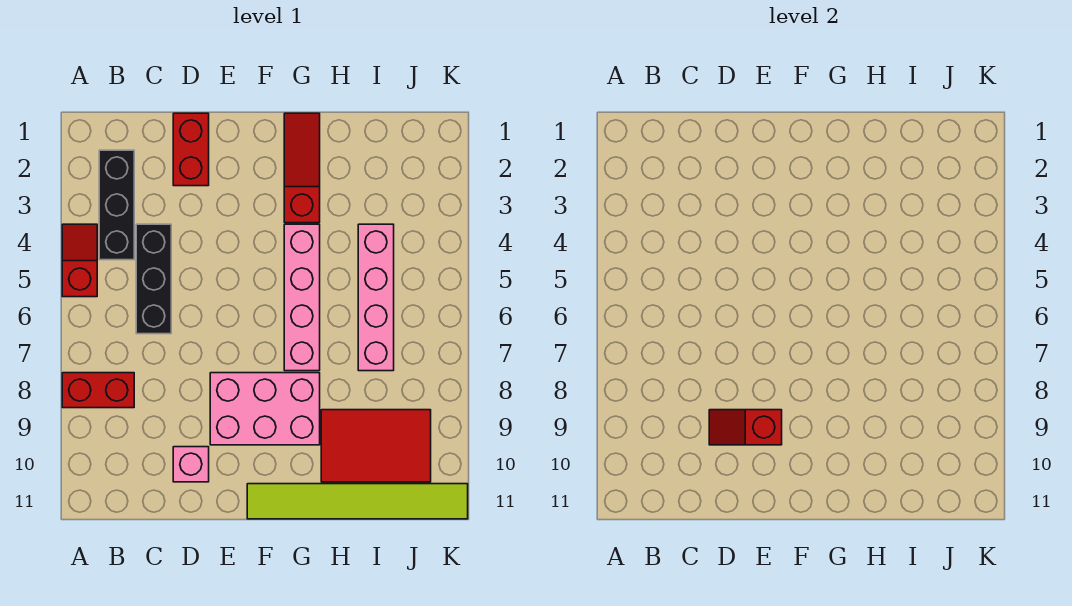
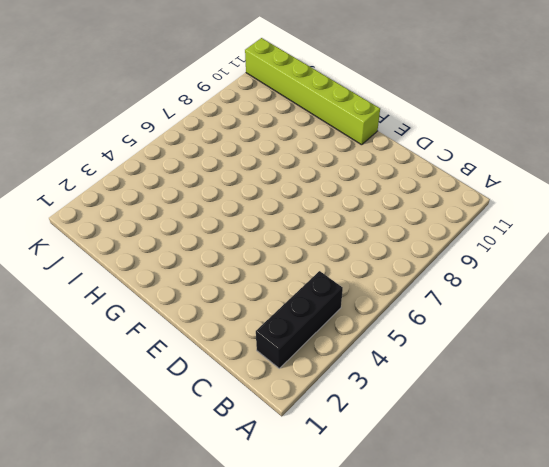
lime brick F11:K11 level 1 -> lime tile F11:K11 level 1
none -> red slope A4:A5 level 1 top 5
none -> red brick A8:B8 level 1
none -> black brick C4:C6 level 1

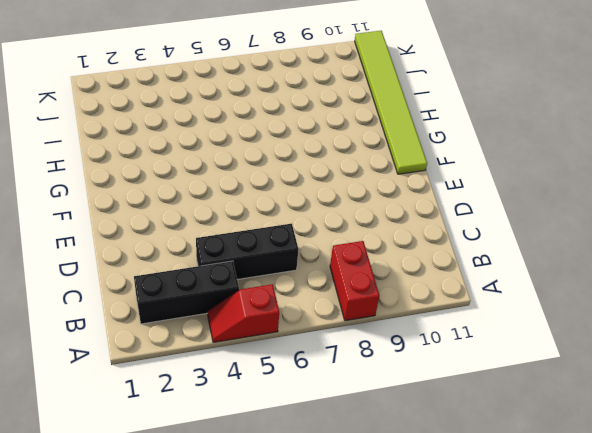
none -> red brick D1:D2 level 1
none -> pink brick D10 level 1
none -> pink brick E8:G9 level 1

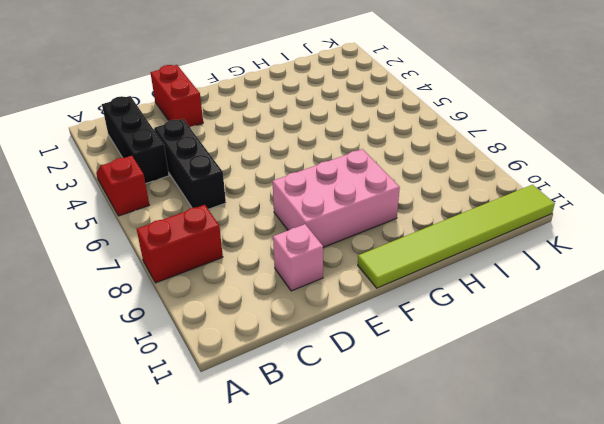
none -> red slope G1:G3 level 1 top 3
none -> pink brick G4:G7 level 1
none -> red tile H9:J10 level 1

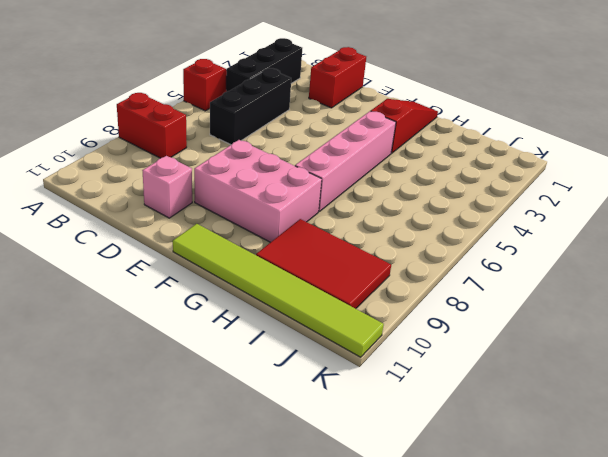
none -> pink brick I4:I7 level 1
none -> red slope D9:E9 level 2 top E

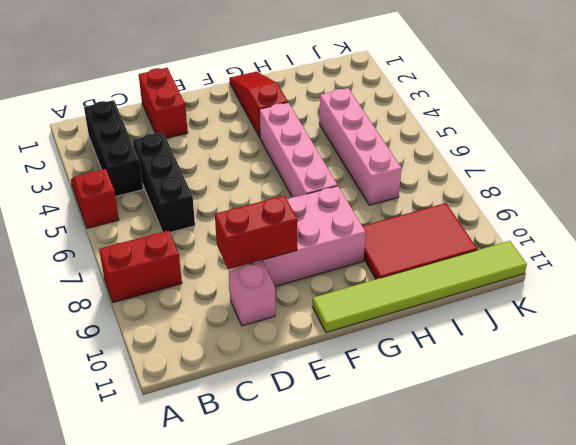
red brick D9:E9 level 2 -> red slope D9:E9 level 2 top E

